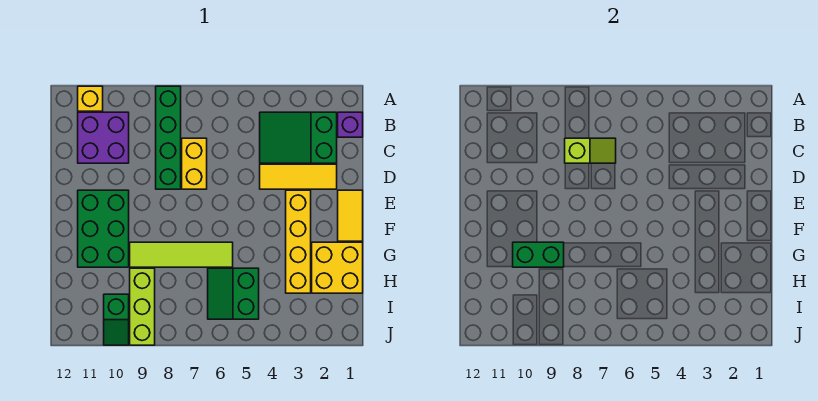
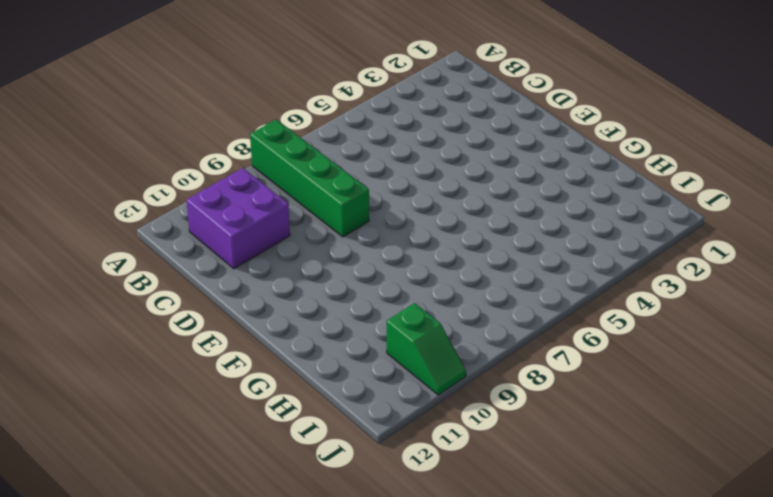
none -> yellow brick A11 level 1
none -> purple brick B1 level 1
none -> green slope B2:C4 level 1 top 2

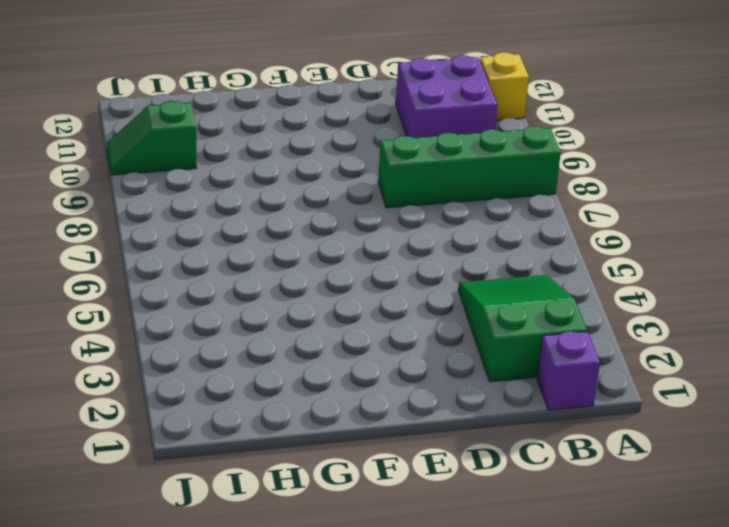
none -> yellow brick C7:D7 level 1
none -> yellow tile D2:D4 level 1
none -> yellow tile E1:F1 level 1

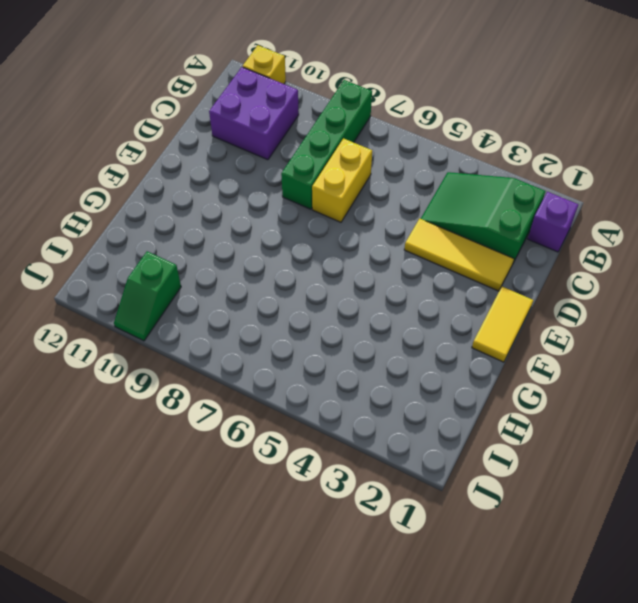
none -> yellow brick E3:H3 level 1
none -> green brick E10:G11 level 1
none -> yellow brick G1:H2 level 1

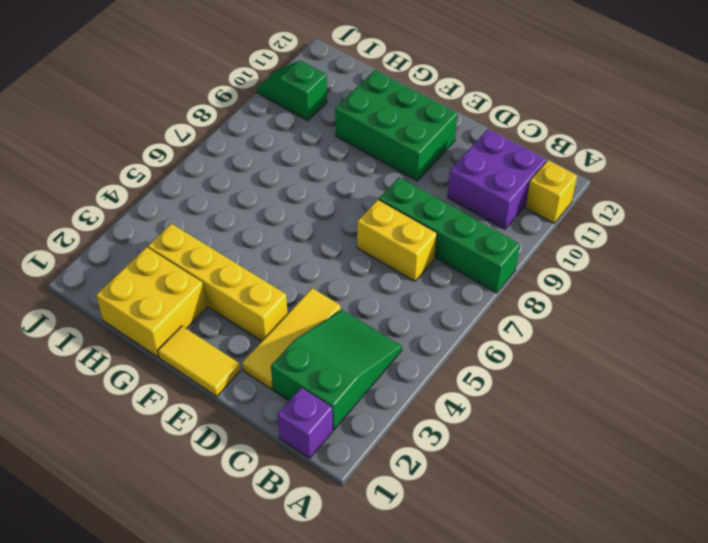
none -> lime tile G6:G9 level 1
none -> green slope H5:I6 level 1 top 5
none -> lime brick H9:J9 level 1

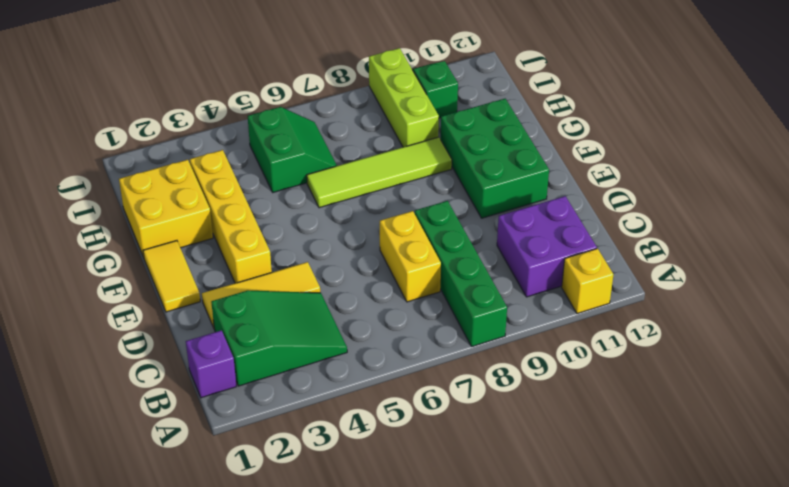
none -> lime slope C7:C8 level 2 top 8
none -> green brick G9:G10 level 2

